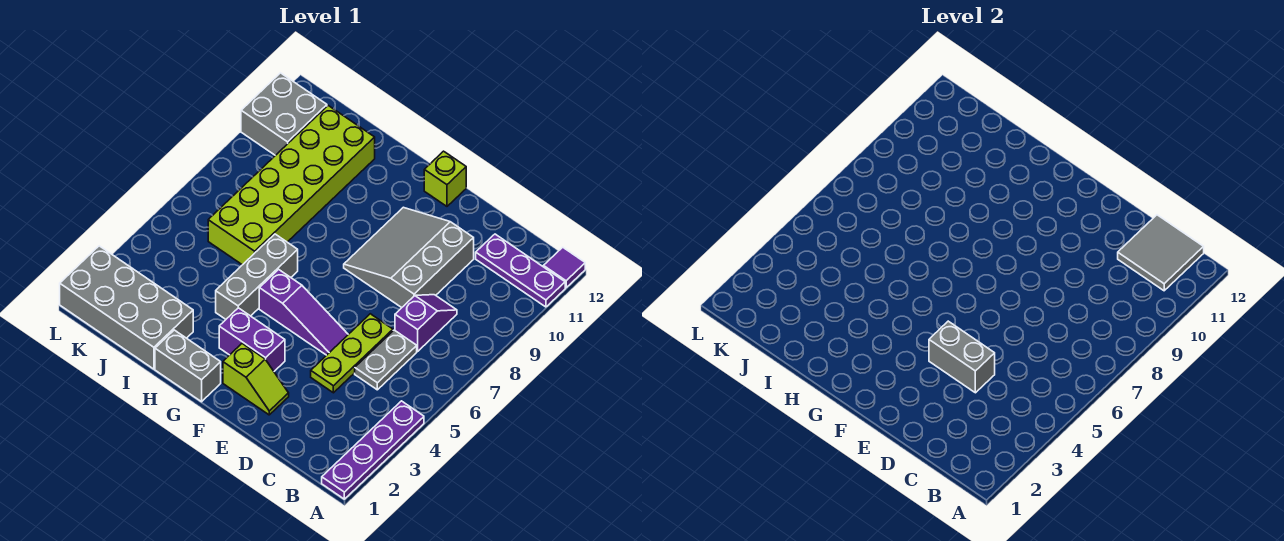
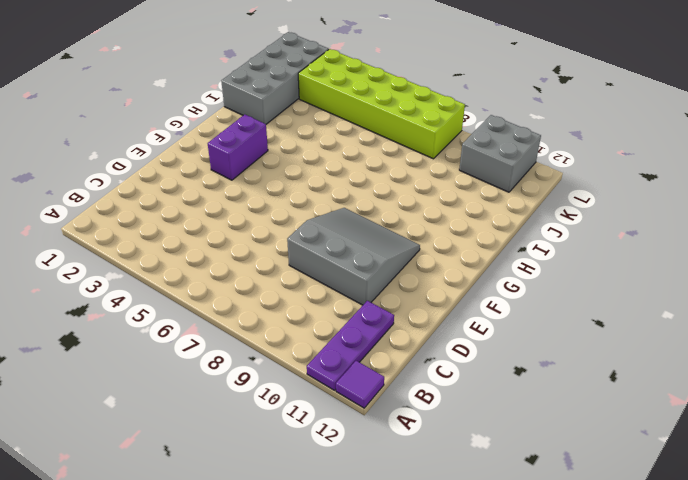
lime brick K3:L8 level 1 -> lime brick I6:J11 level 1
none -> purple plate A1:A4 level 1
none -> grey plate C5:C6 level 1
none -> purple slope C7:C8 level 1 top 7

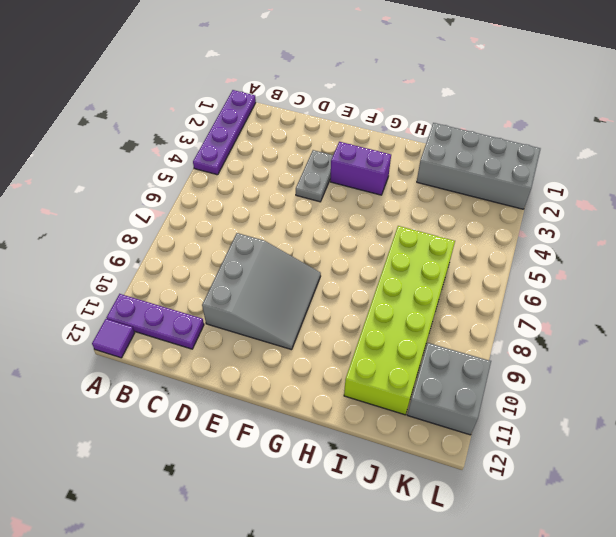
grey plate E3:E4 level 1 -> grey plate C5:C6 level 1
none -> purple slope C7:C8 level 1 top 7
none -> lime plate D4:D6 level 1
none -> lime slope E2:F2 level 1 top F

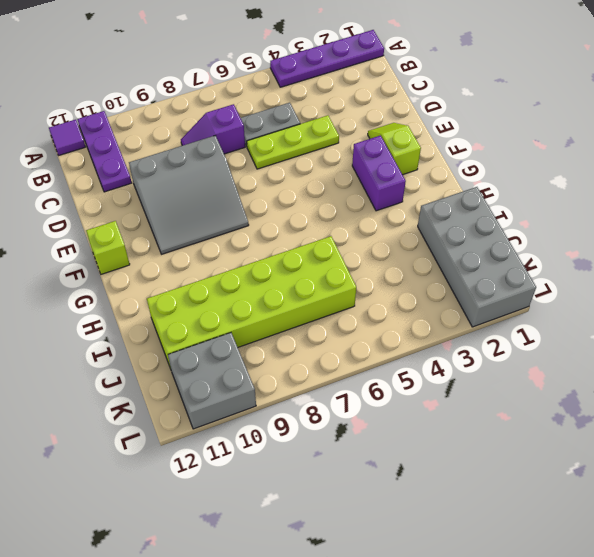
none -> purple slope E5:G5 level 1 top G
none -> grey brick G1:H1 level 1
none -> grey brick H4:H6 level 1

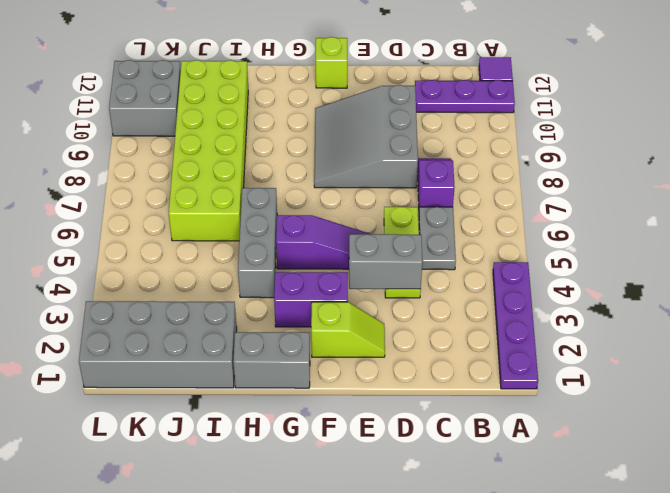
none -> grey tile B11:C12 level 2

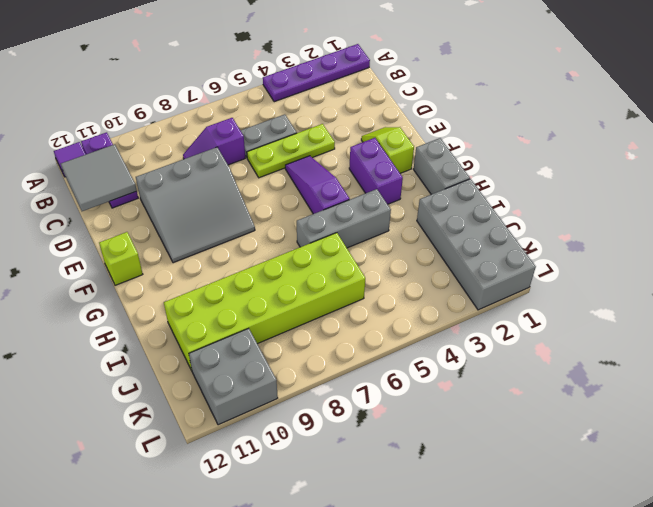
none -> grey brick D4:E4 level 2

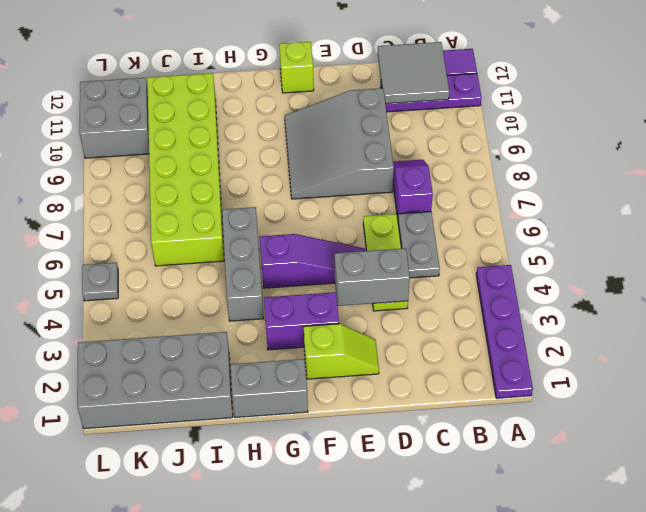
grey plate L5 level 1 -> none

